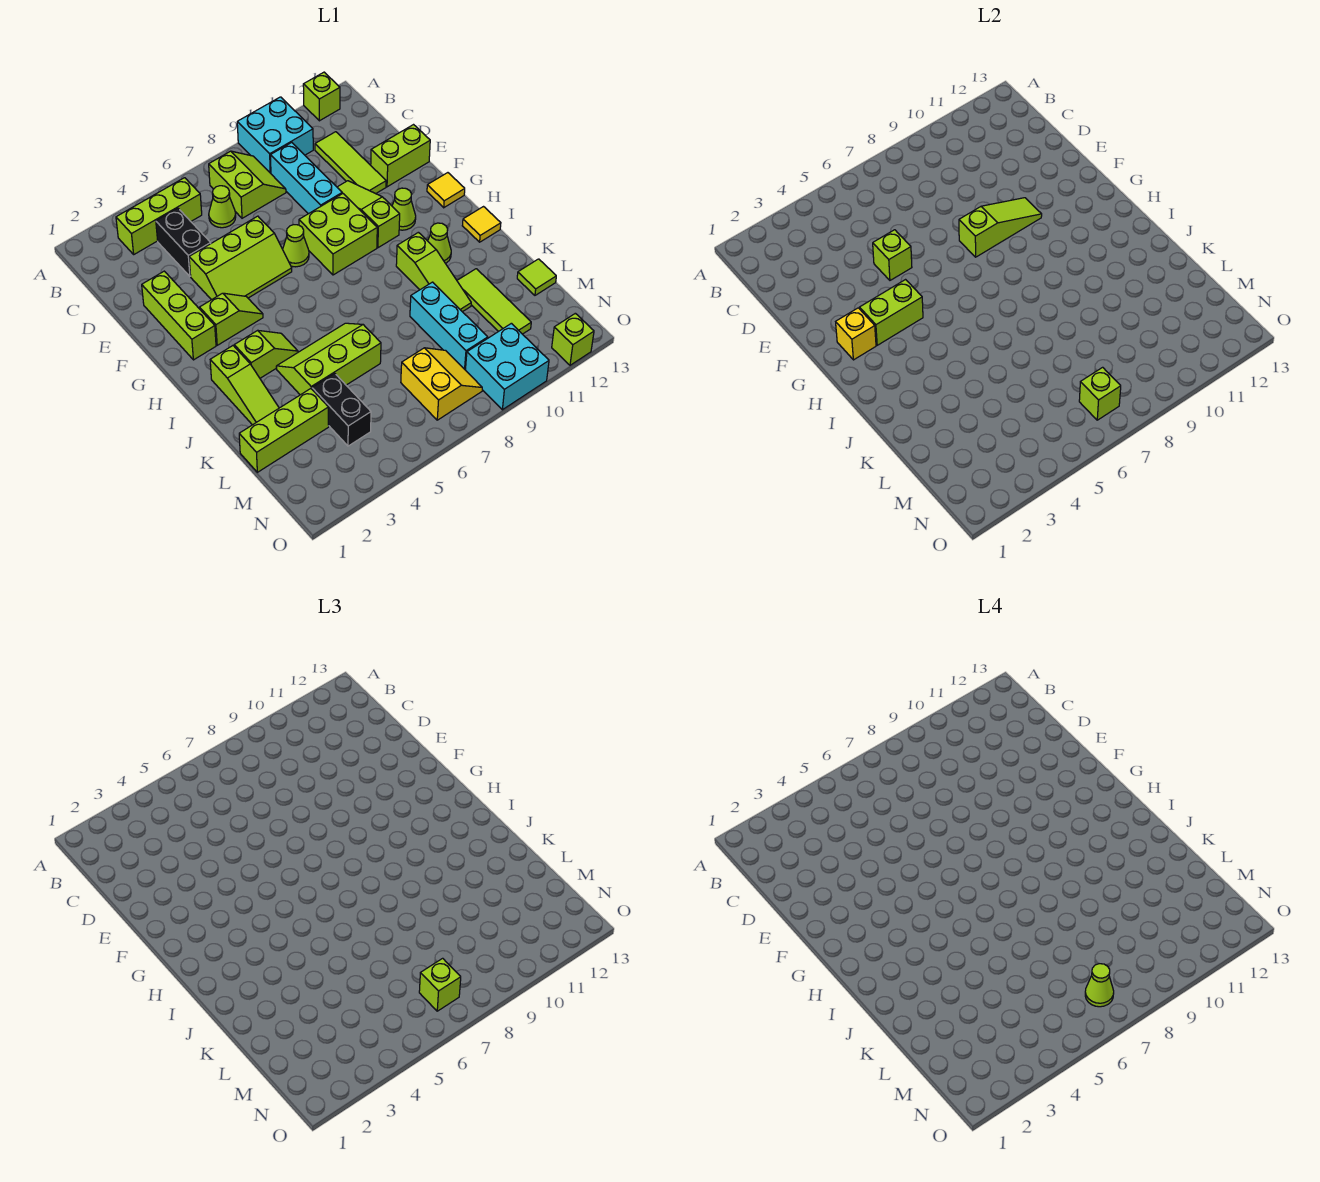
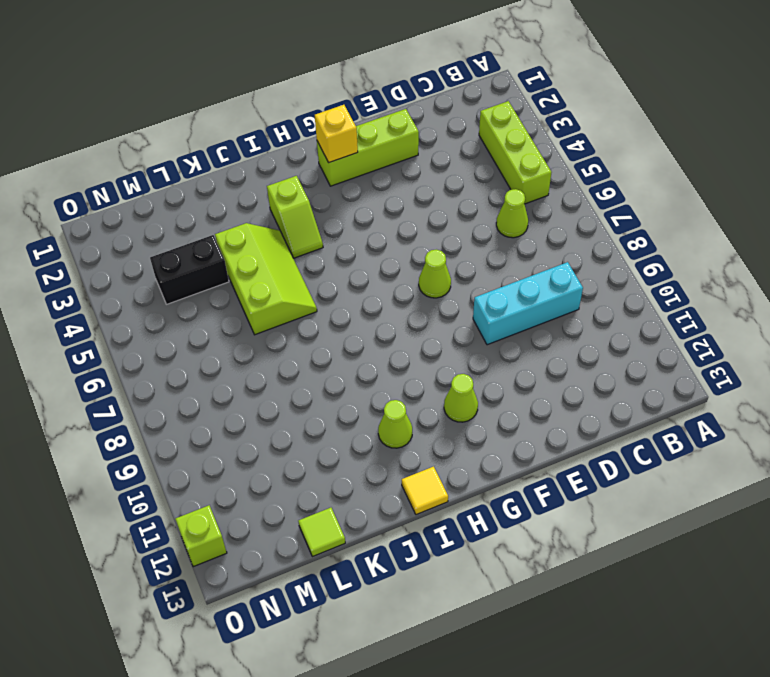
none -> cyan brick A9:B10 level 1
none -> lime brick A12 level 1
none -> lime slope B7:C8 level 1 top 7
none -> black brick C4:D4 level 1

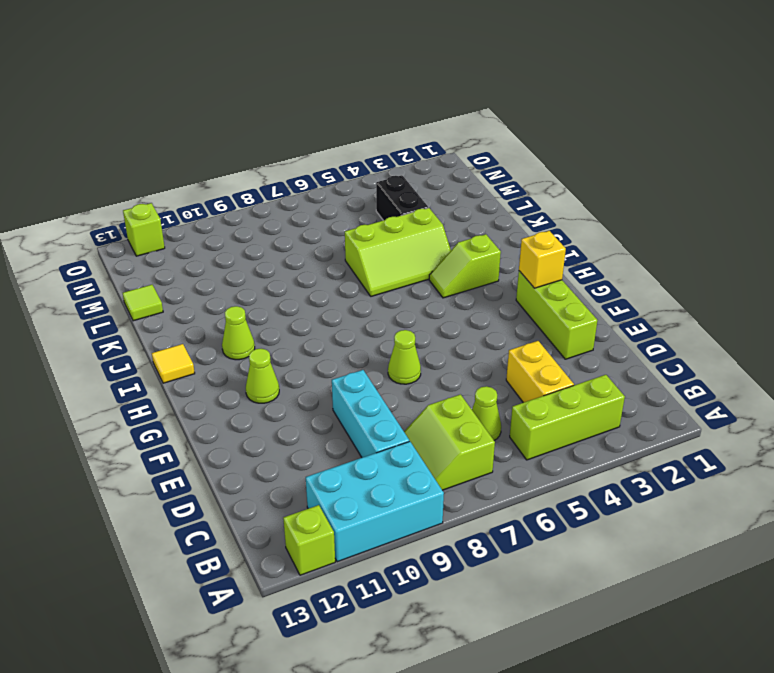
cyan brick A9:B11 level 1 -> cyan brick A9:B10 level 1
yellow brick C4:D4 level 1 -> black brick C4:D4 level 1
none -> lime tile C11:E11 level 1
none -> lime slope E4:F6 level 1 top E
none -> lime slope E10:G10 level 1 top G
none -> lime brick E12:E13 level 1

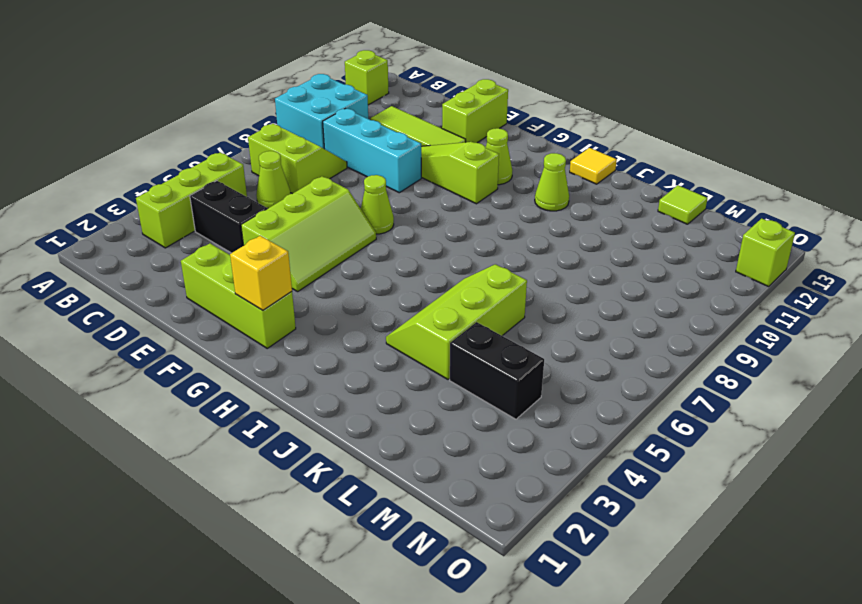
none -> lime brick F8:G9 level 1
none -> lime slope G3:G4 level 1 top 3
none -> yellow tile G13 level 1
none -> lime slope I2:K2 level 1 top I

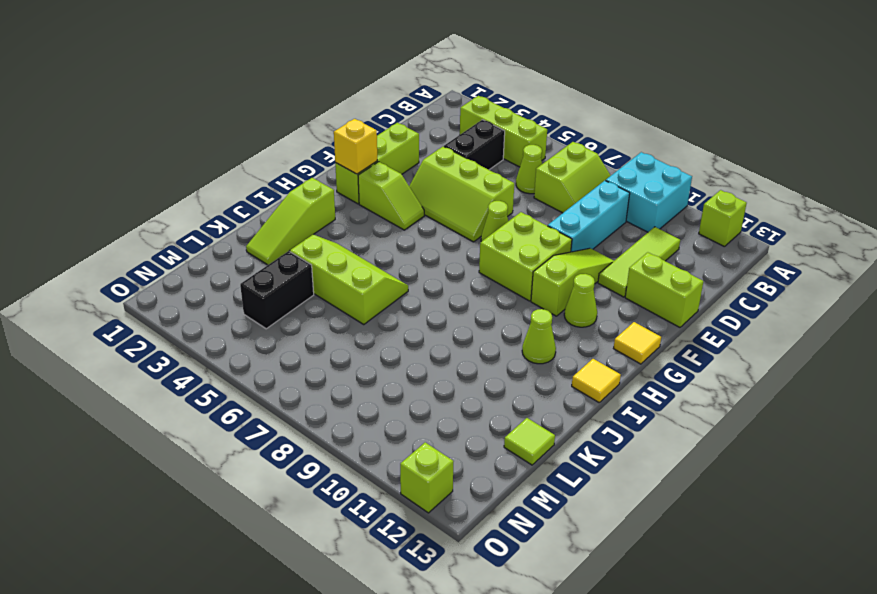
none -> lime slope I3:I4 level 1 top 3
none -> lime slope I10:K10 level 1 top I
none -> cyan brick K9:M9 level 1
none -> lime tile K11:M11 level 1

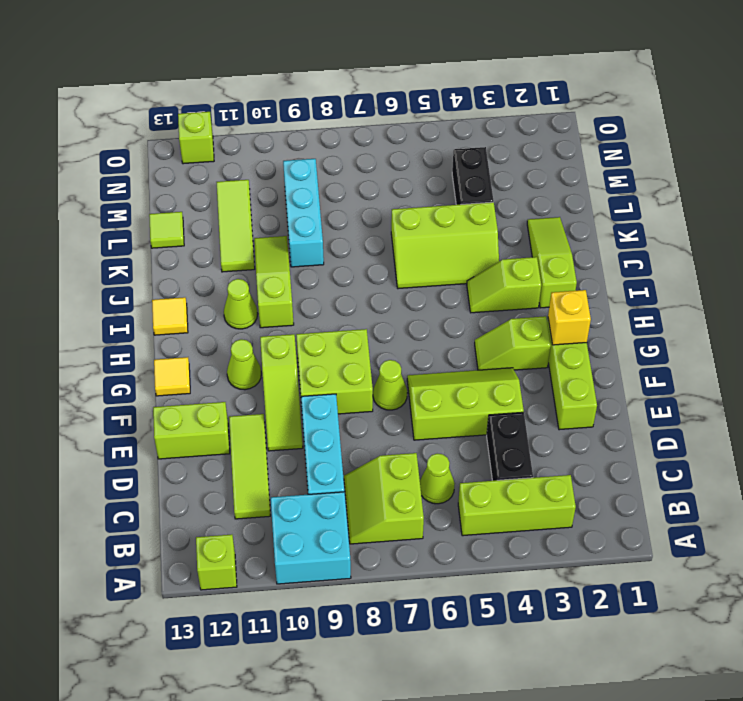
none -> lime brick L1:L3 level 1
none -> yellow slope M7:N8 level 1 top 7
none -> cyan brick N9:O10 level 1
none -> lime brick E5 level 2

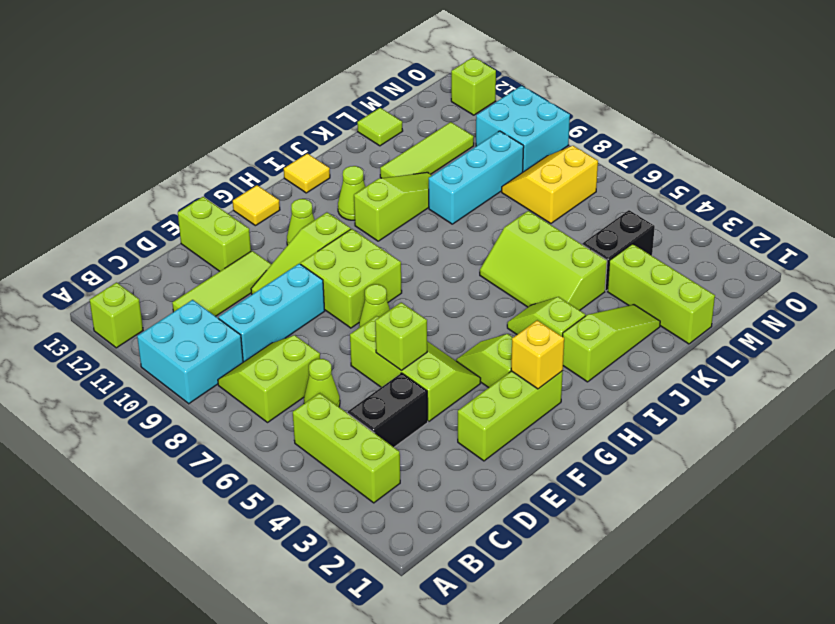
none -> lime slope F8:F10 level 2 top 8
none -> lime brick G3:G4 level 2
none -> lime brick N7 level 2
none -> lime brick N7 level 3

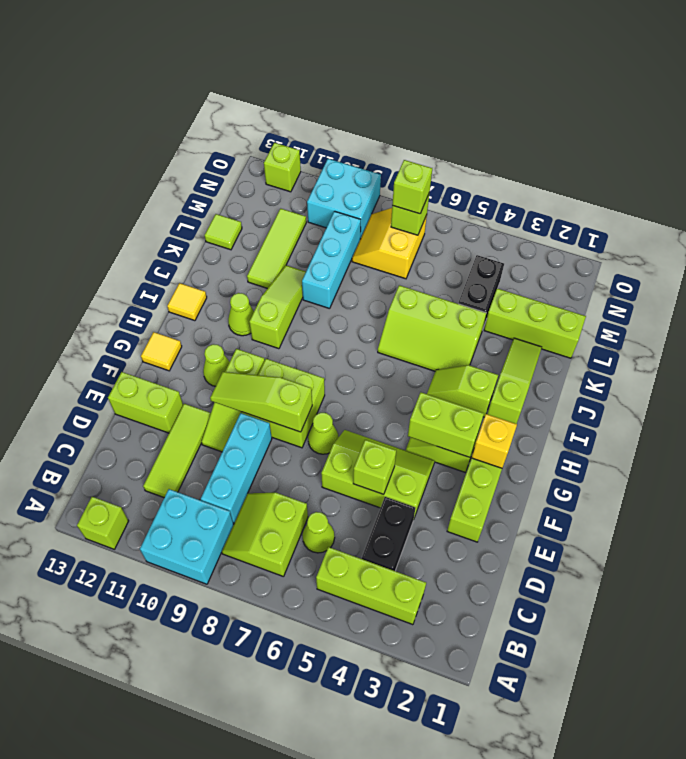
none -> lime cone N7 level 4

